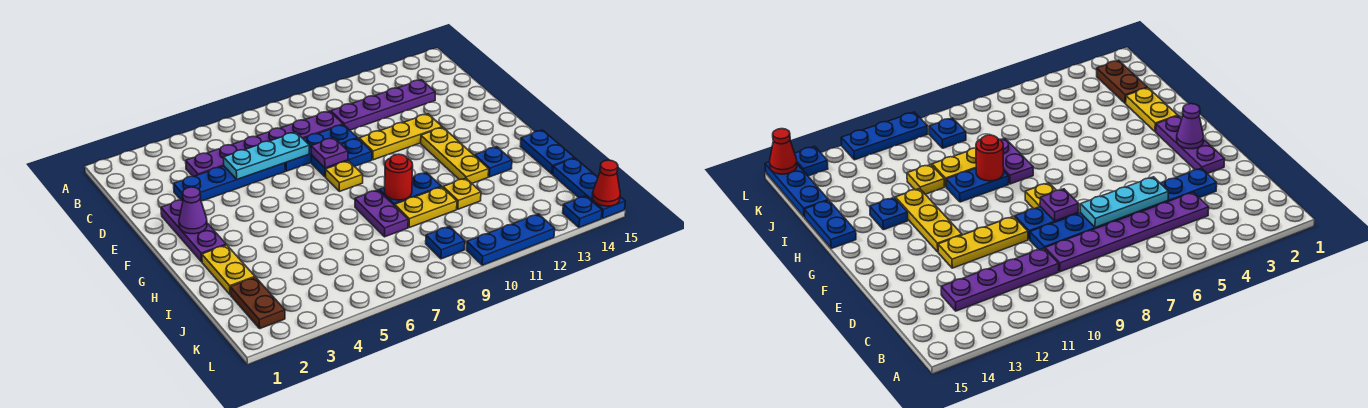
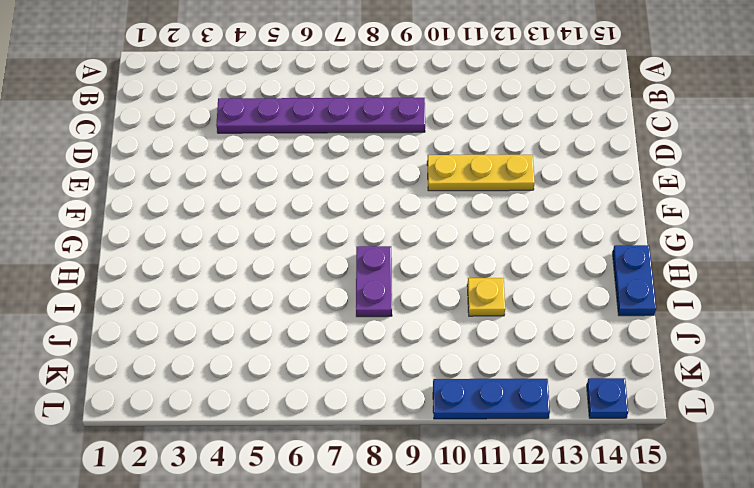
none -> purple plate C10:C13 level 1
none -> blue plate D3:D6 level 1
none -> blue plate D7:D9 level 1

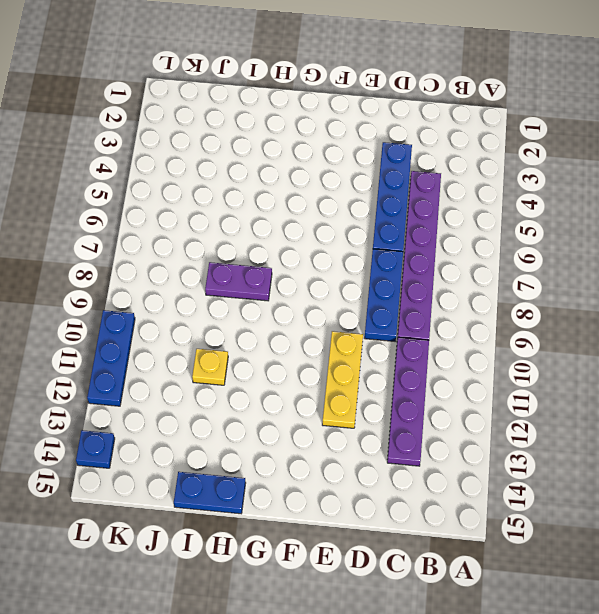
none -> purple plate E2:G2 level 1
none -> blue plate E8:E9 level 1
none -> yellow plate F8 level 1

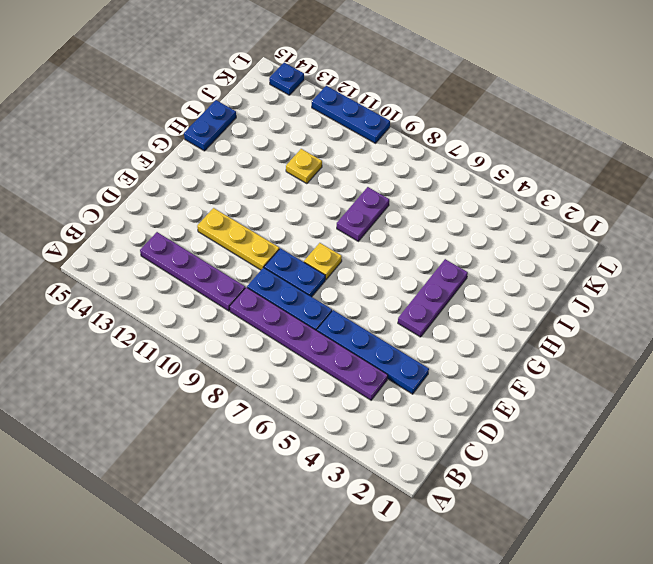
purple plate F4:H4 level 1 -> purple plate E2:G2 level 1
none -> yellow plate F12:H12 level 1
none -> yellow plate H2:I2 level 1
none -> blue plate H9:H10 level 1

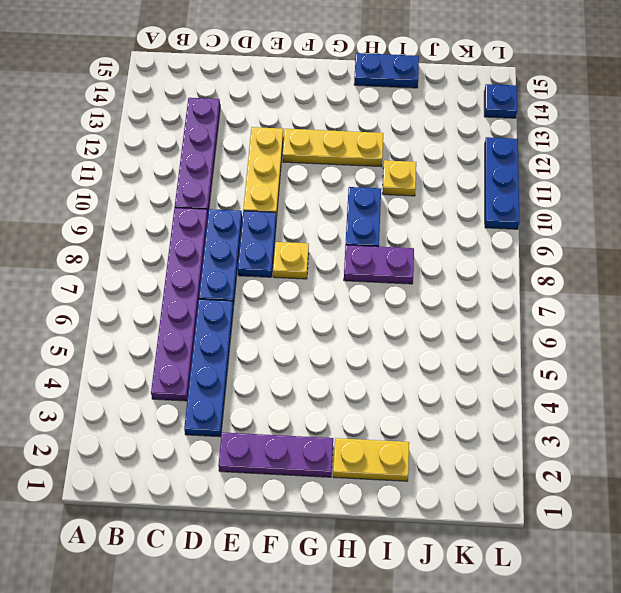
none -> blue plate H13 level 1
none -> yellow plate I9:I10 level 1
none -> brown plate J2:K2 level 1

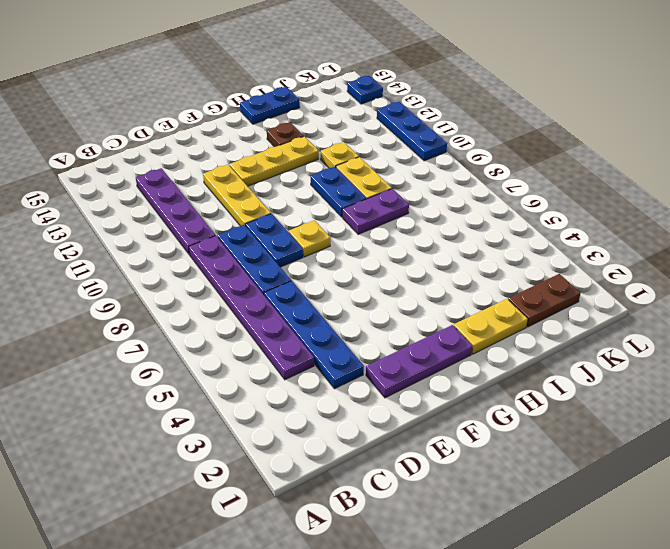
brown plate H13 level 1 -> blue plate H13 level 1
none -> blue plate J15:L15 level 1
none -> blue plate K9 level 1
none -> cyan plate D5:D7 level 2

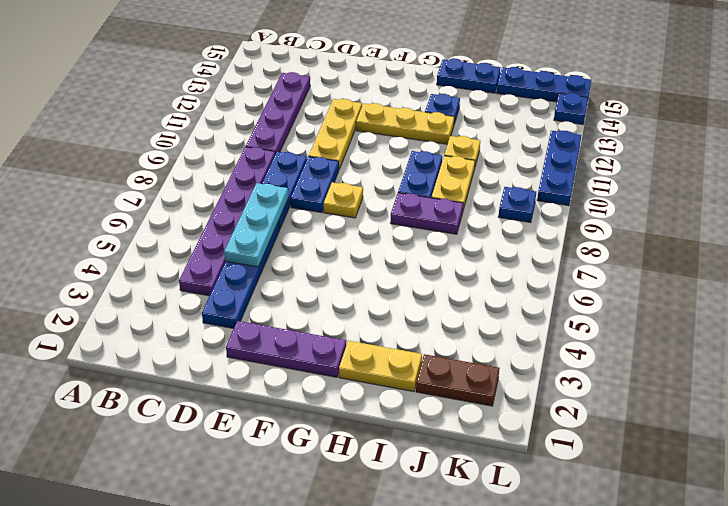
none -> purple plate E8 level 2
none -> purple cone F2 level 2
none -> red round brick H9 level 2

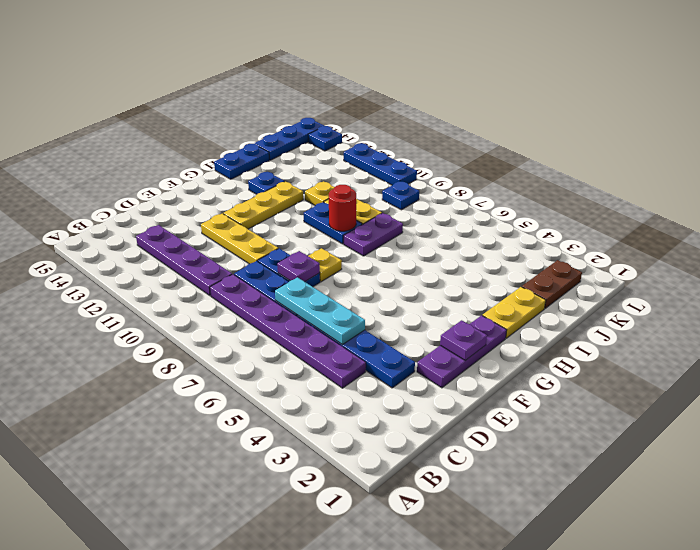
purple plate F2 level 2 -> purple cone F2 level 2
none -> red cone L15 level 2

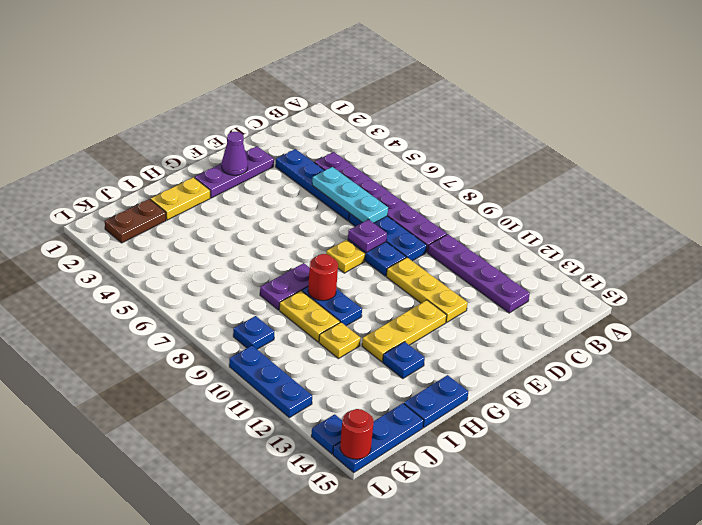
red round brick L15 level 2 -> red cone L15 level 2

